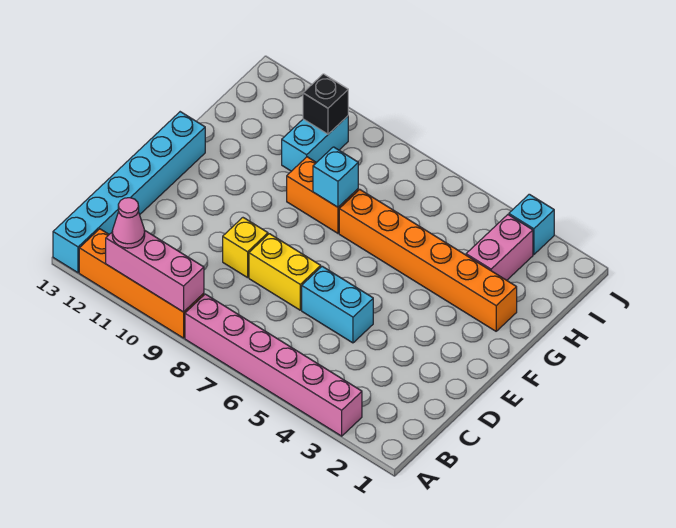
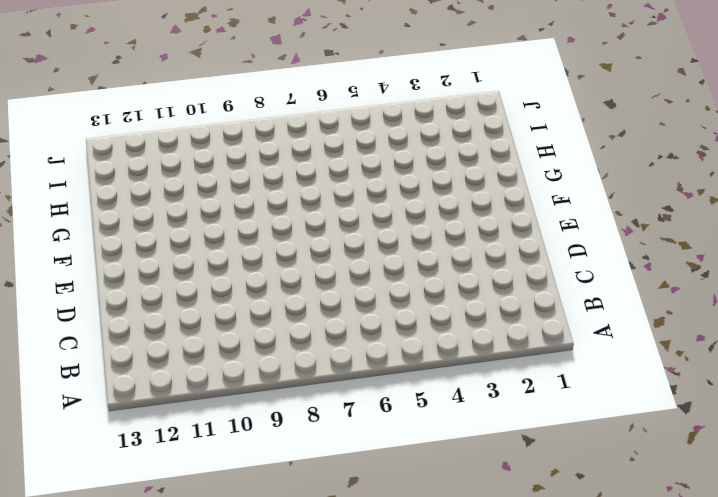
none -> pink brick A3:A8 level 1
none -> orange brick A9:A12 level 1
none -> cyan brick A13:F13 level 1

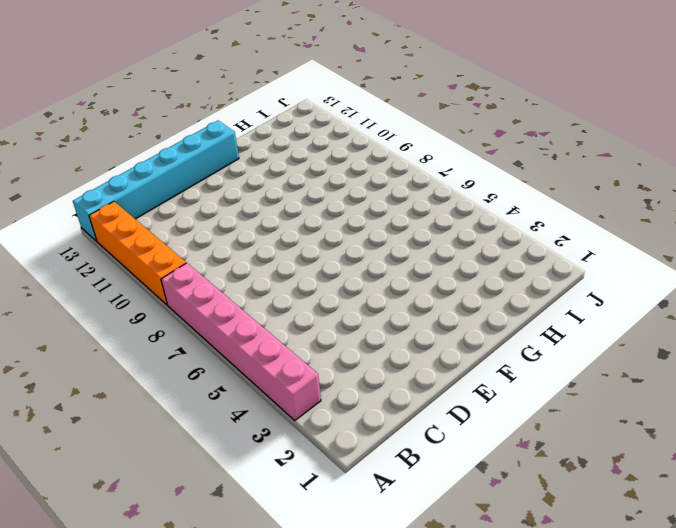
none -> cyan brick D5:D6 level 1
none -> yellow brick D7:D8 level 1
none -> yellow brick D9 level 1

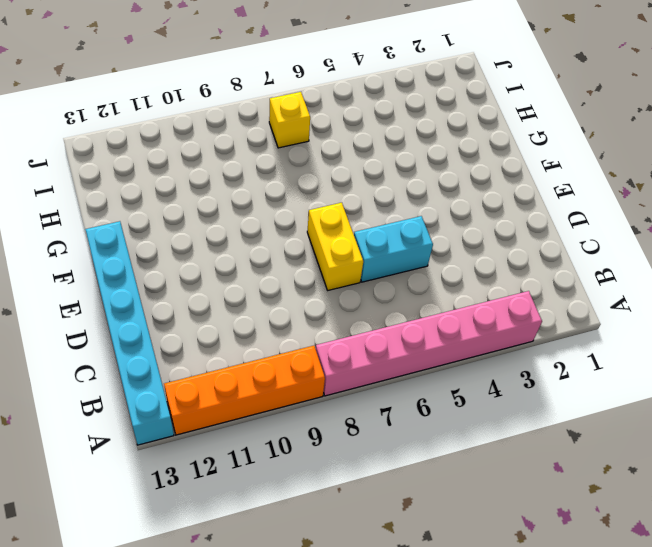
yellow brick D7:E7 level 1 -> yellow brick D7:D8 level 1
yellow brick I7 level 1 -> yellow brick D9 level 1
none -> orange brick G2:G7 level 1
none -> orange brick G8:G9 level 1
none -> pink brick H3:I3 level 1

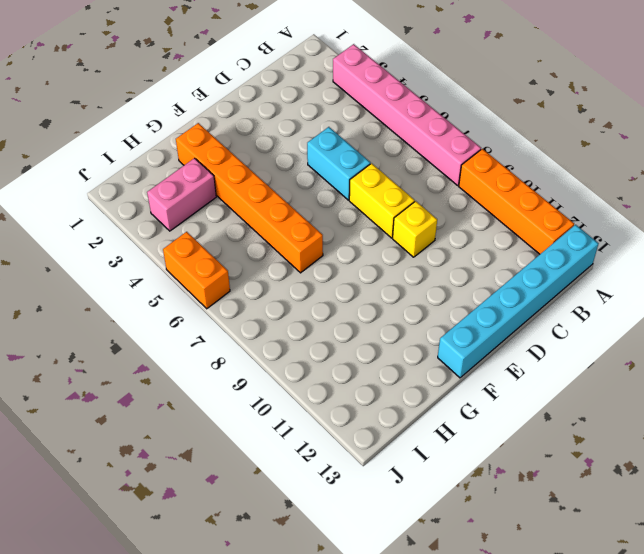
orange brick J5:J6 level 1 -> orange brick G8:G9 level 1
none -> cyan brick H10:I10 level 1
none -> cyan brick J3 level 1
none -> pink brick A9:A11 level 2

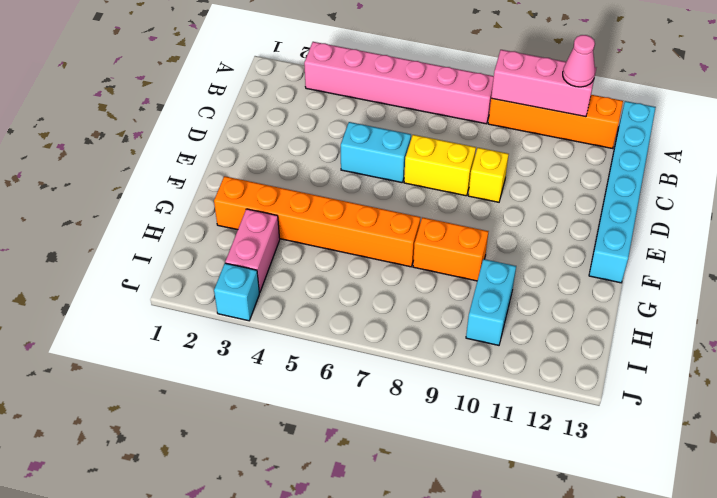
none -> cyan brick G8 level 2
none -> black brick I10 level 2

